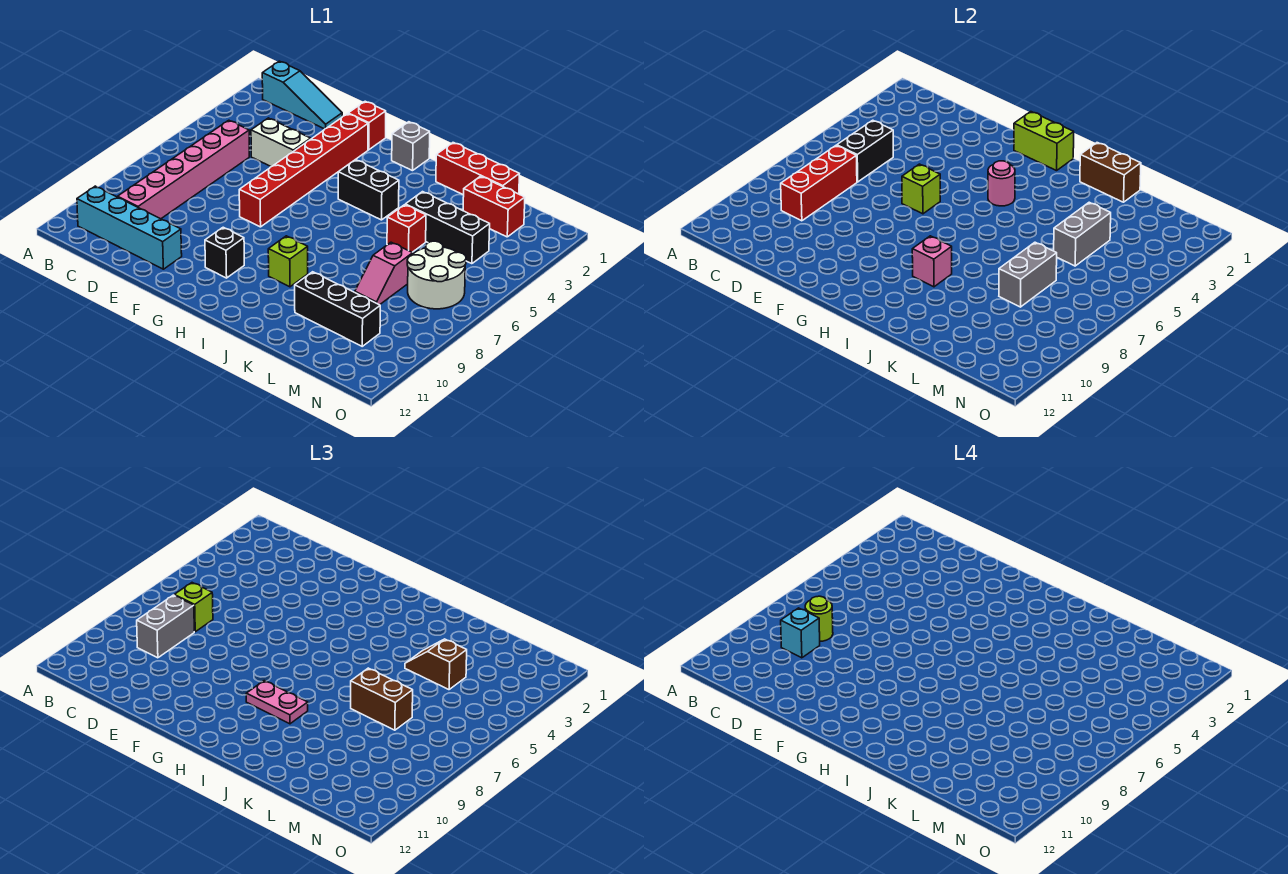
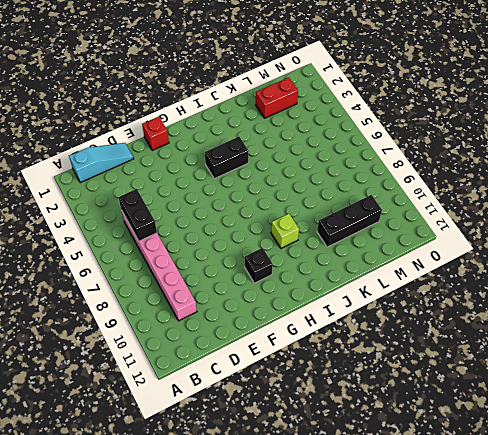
none -> cyan brick B11:E11 level 1
none -> white brick D4:E4 level 1
none -> red brick F2:F7 level 1
none -> grey brick H1 level 1

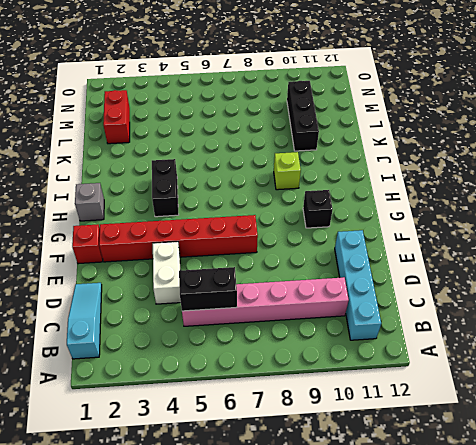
none -> red brick J1:L1 level 1
none -> black brick K4:M4 level 1
none -> red brick K5 level 1
none -> pink slope L7:L8 level 1 top 7

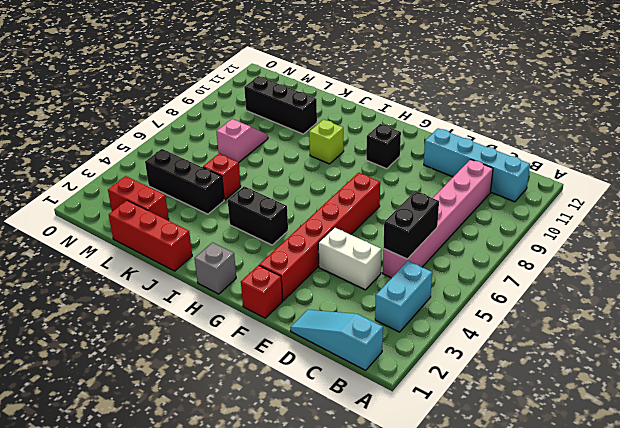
cyan brick B3:B4 level 1 -> none
none -> white round brick M6:N7 level 1
none -> red brick C7:C9 level 2
none -> lime brick F6 level 2
none -> lime brick G1:H1 level 2

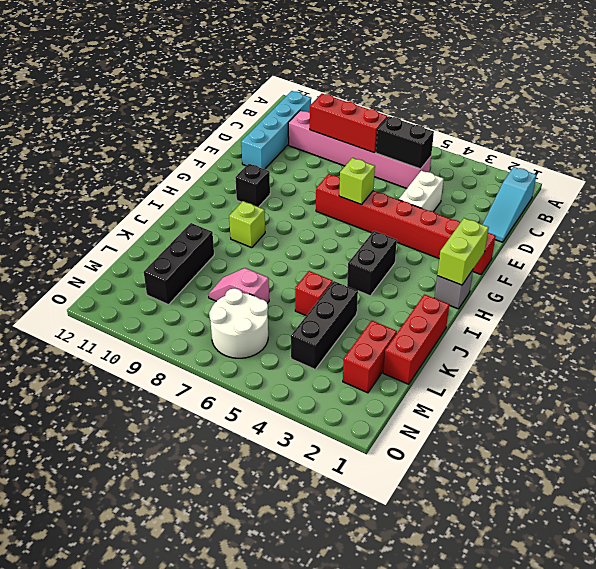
none -> pink round brick H4 level 2
none -> pink brick I9 level 2
none -> brown brick J1:K1 level 2
none -> grey brick L4:L5 level 2

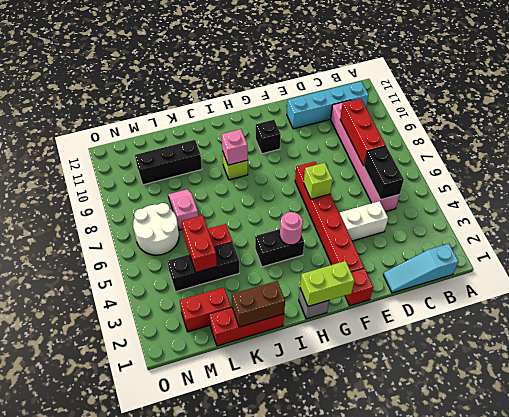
red brick L4:L5 level 2 -> grey brick L4:L5 level 2
none -> grey brick L7:L8 level 2
none -> lime brick C7 level 3
none -> grey brick C8:C9 level 3
none -> pink plate H9:I9 level 3

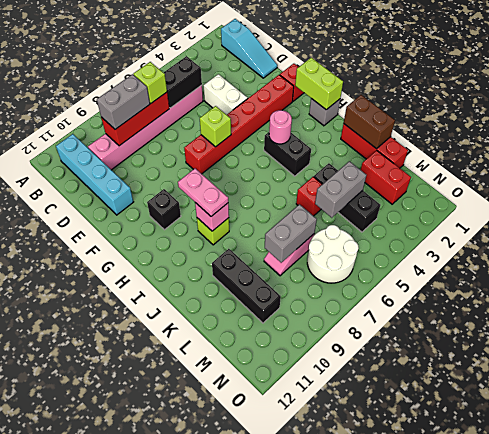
none -> brown slope K4:L4 level 3 top L
none -> brown brick K7:L7 level 3
none -> lime round brick C8 level 4
none -> cyan brick C9 level 4

